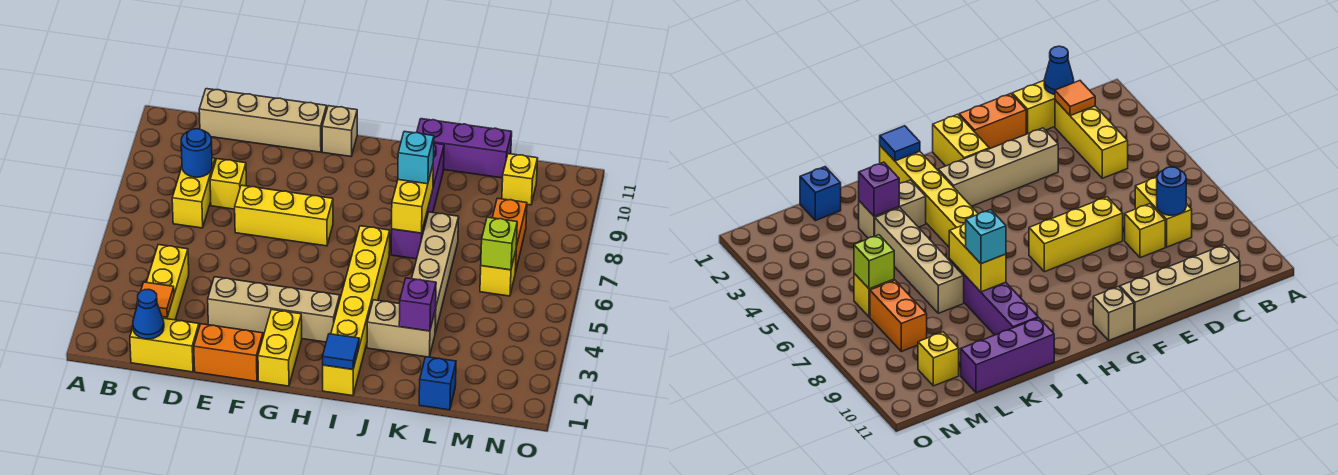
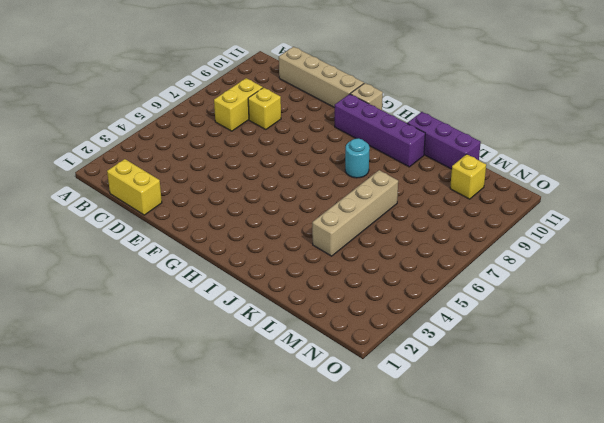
purple brick G10:J10 level 1 -> purple brick J7:J10 level 1
cyan round brick I8 level 1 -> none
none -> yellow brick C2:C4 level 1
none -> orange brick E1:F1 level 1
none -> tan brick E3:H3 level 1

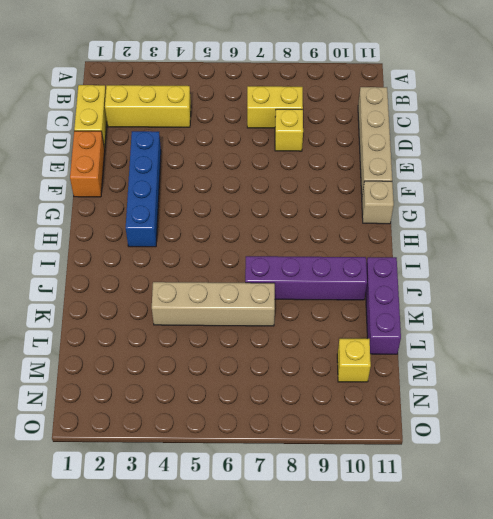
blue brick E3:H3 level 1 -> tan brick E3:H3 level 1
none -> yellow brick E7:G7 level 1
none -> yellow brick G1:G2 level 1
none -> yellow brick I1:I6 level 1

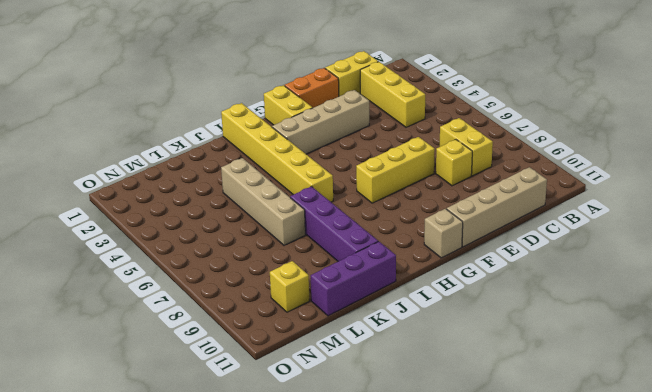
none -> tan brick J3:K3 level 1
none -> blue brick L1 level 1
none -> yellow brick M6 level 1

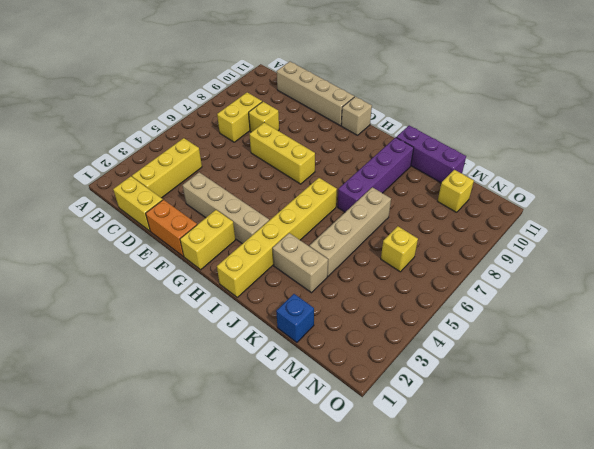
none -> orange brick M7:M8 level 1
none -> blue cone C1 level 2
none -> orange tile C2 level 2

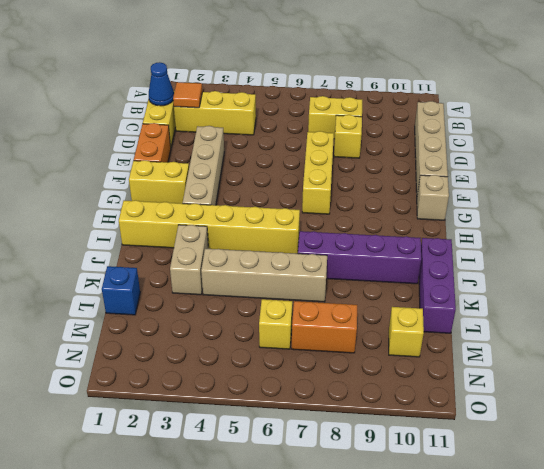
none -> blue round brick C8 level 2
none -> blue tile I1 level 2
none -> yellow brick J7:J8 level 2

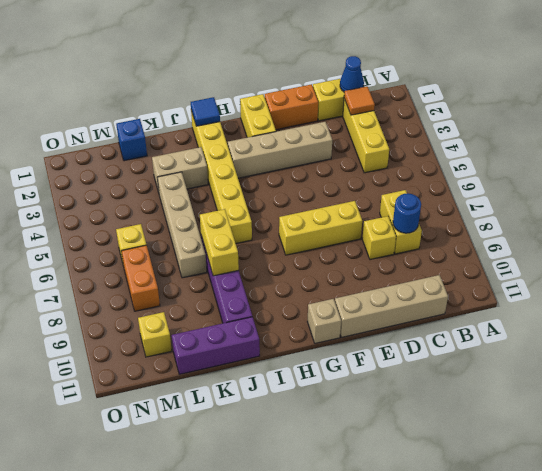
none -> purple brick K3 level 2
none -> lime brick M6 level 2
none -> cyan brick J8 level 3

